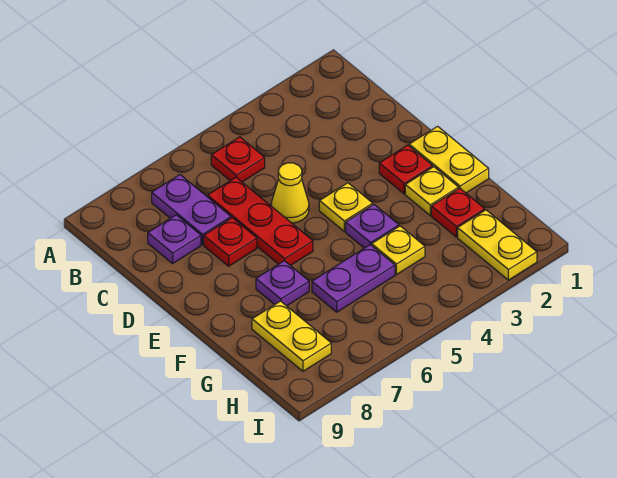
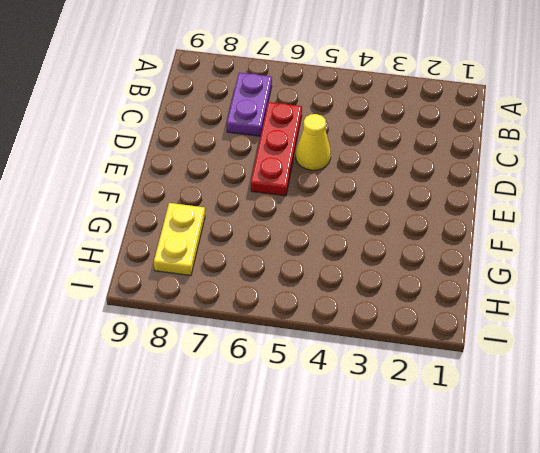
none -> red plate B5 level 1
none -> purple plate C8 level 1
none -> red plate D7 level 1

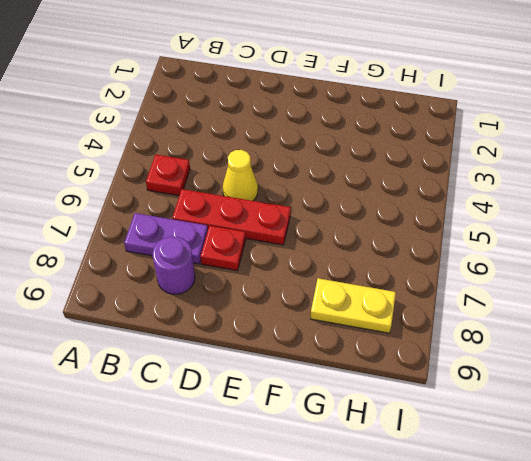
purple round brick C8 level 1 -> purple plate C8 level 1
none -> yellow plate E1:F1 level 1
none -> red plate E2 level 1
none -> yellow plate E4 level 1

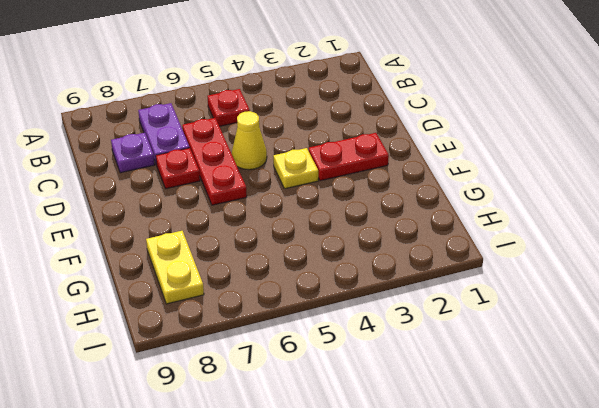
red plate E2:E3 level 1 -> red plate E2 level 1
none -> yellow plate E1:F1 level 1
none -> yellow plate F2 level 1
none -> purple plate F4 level 1

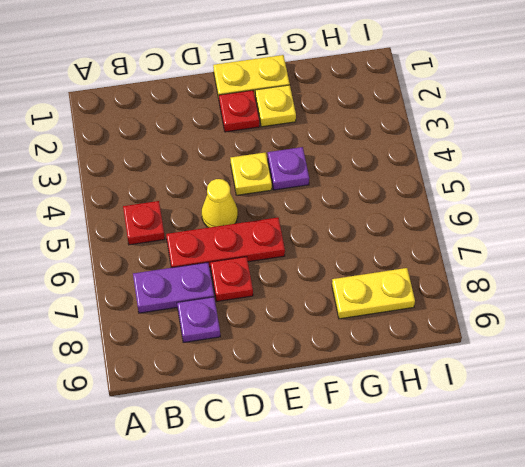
none -> purple plate F7 level 1
none -> red plate G2 level 1
none -> yellow plate G4 level 1

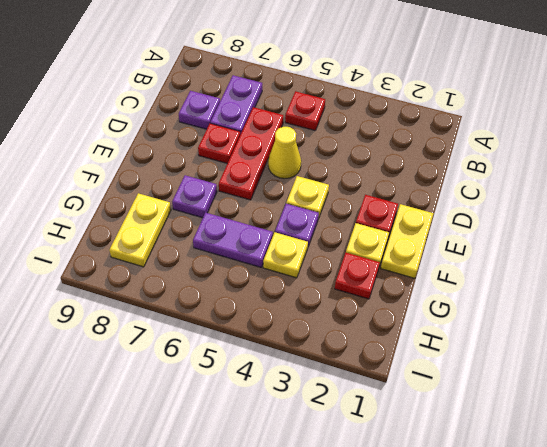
none -> yellow plate H2:I2 level 1

